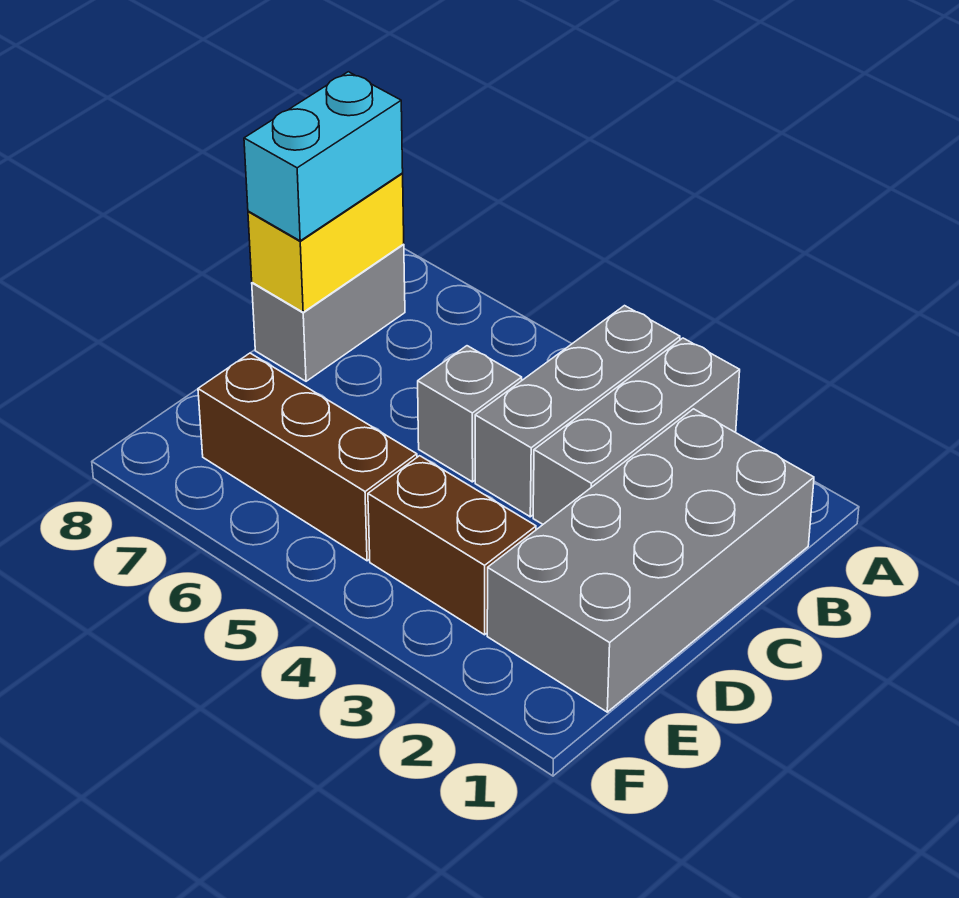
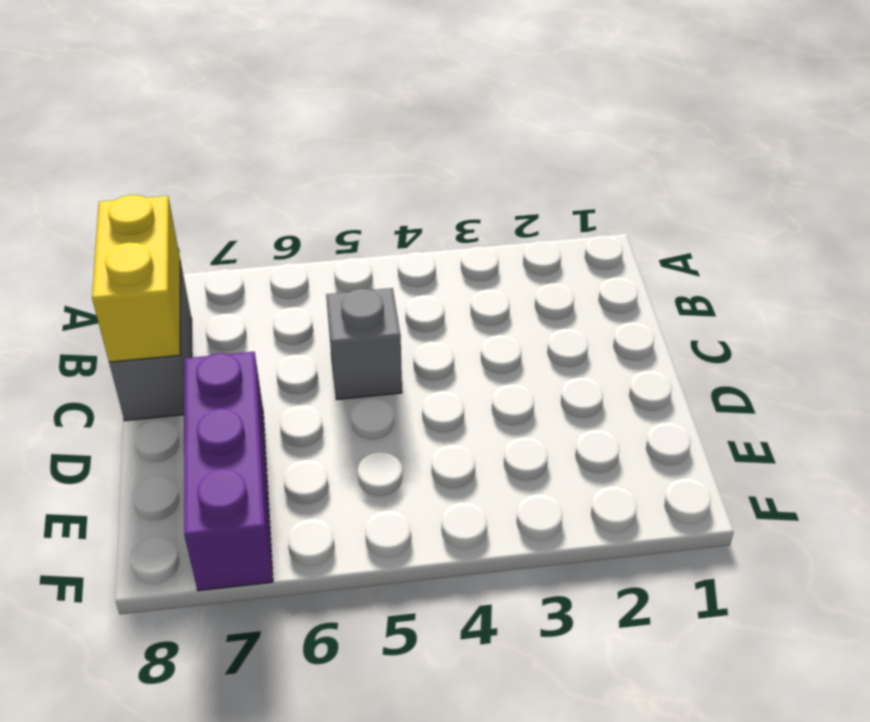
purple brick D7:F7 level 1 -> brown brick E5:E7 level 1
none -> grey brick A3:C3 level 1
none -> grey brick A4:C4 level 1

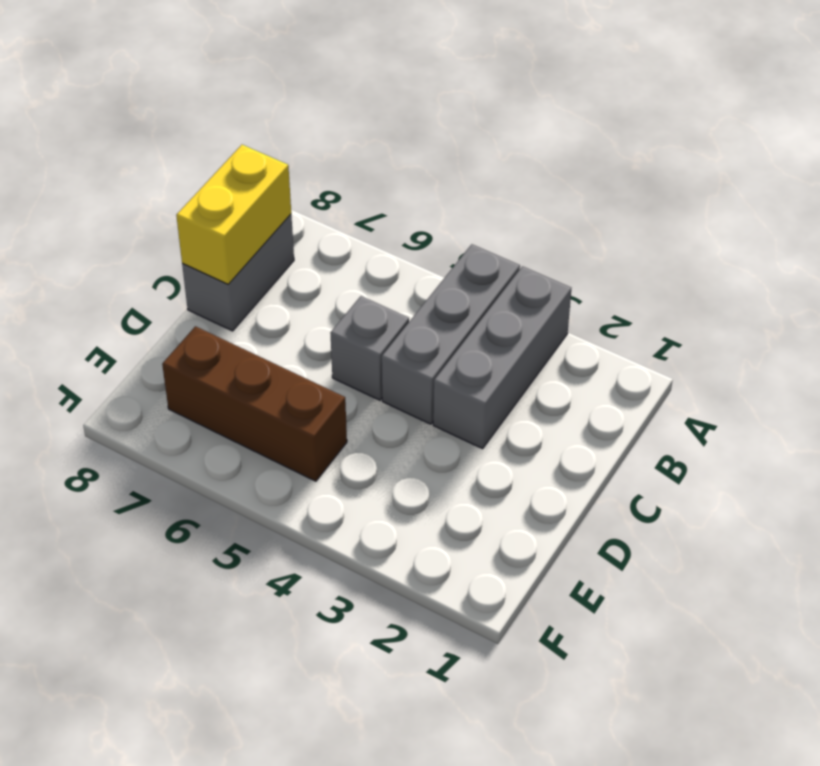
none -> grey brick B1:E2 level 1
none -> brown brick E3:E4 level 1

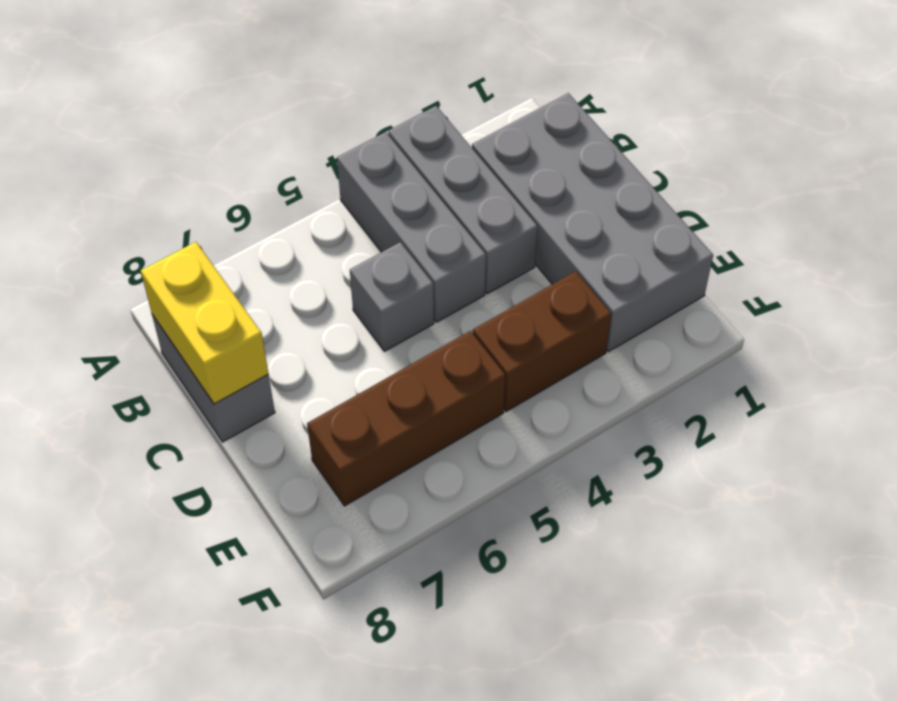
none -> cyan brick B8:C8 level 3

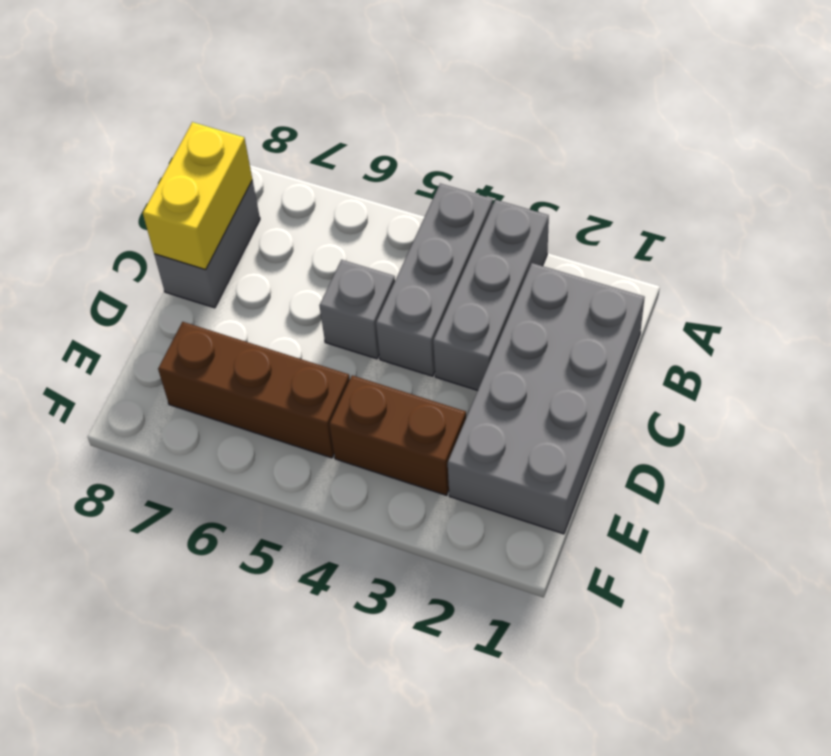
none -> cyan brick B8:C8 level 3

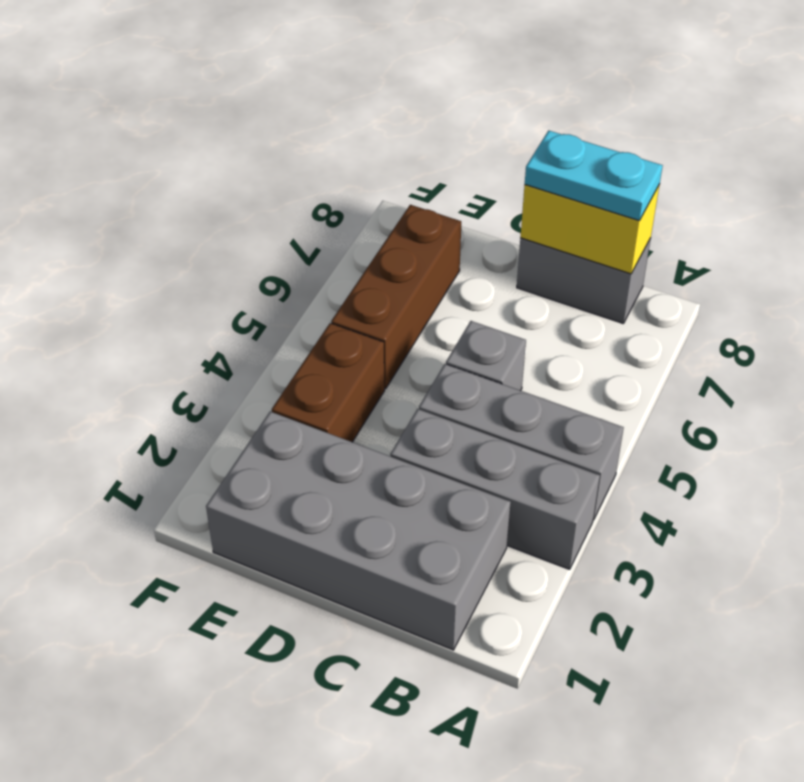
cyan plate B8:C8 level 3 -> cyan brick B8:C8 level 3

